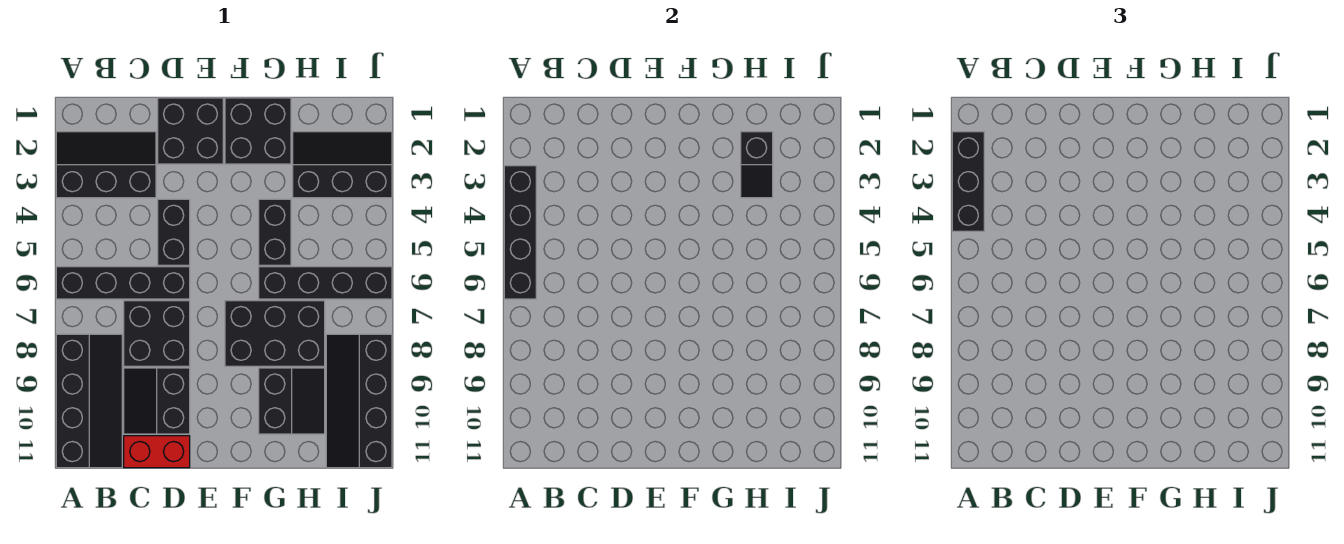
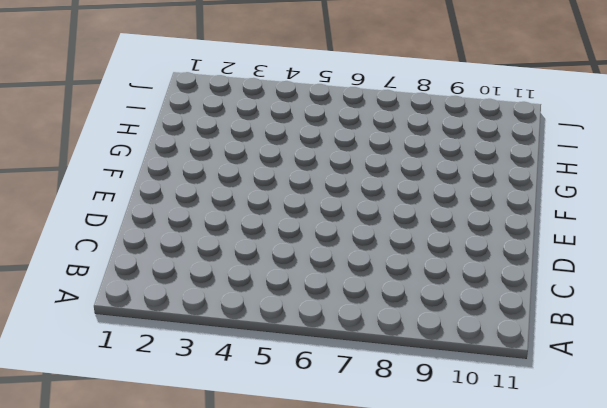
none -> black slope A2:C3 level 1 top 3
none -> black brick A6:D6 level 1
none -> black slope A8:B11 level 1 top A

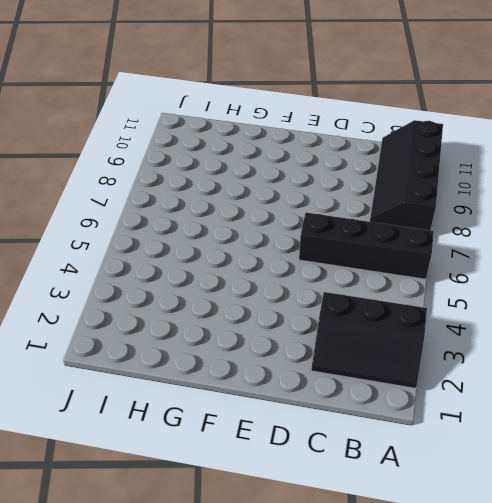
none -> black brick C7:D8 level 1
none -> black slope C9:D10 level 1 top D
none -> red brick C11:D11 level 1

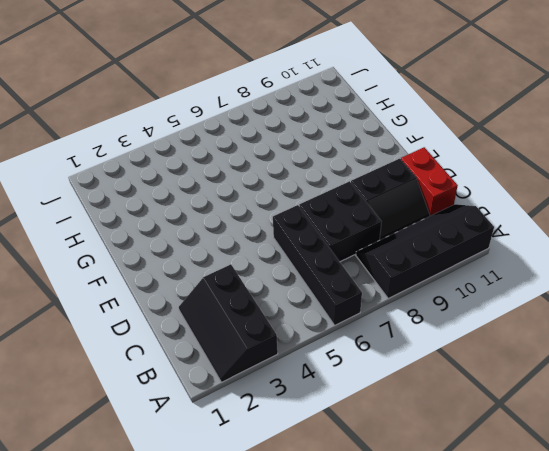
none -> black brick D1:E2 level 1
none -> black brick D4:D5 level 1
none -> black brick F1:G2 level 1

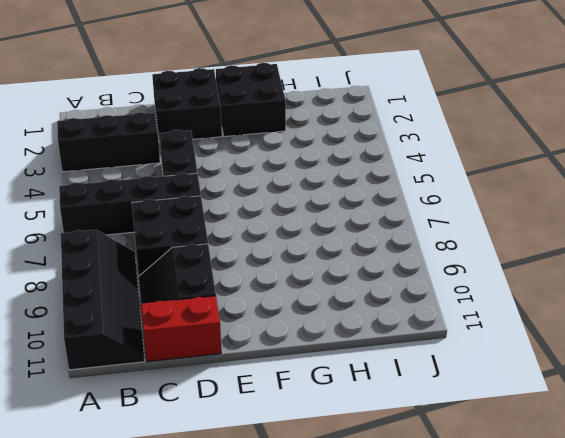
none -> black brick F7:H8 level 1
none -> black brick G4:G5 level 1
none -> black brick G6:J6 level 1

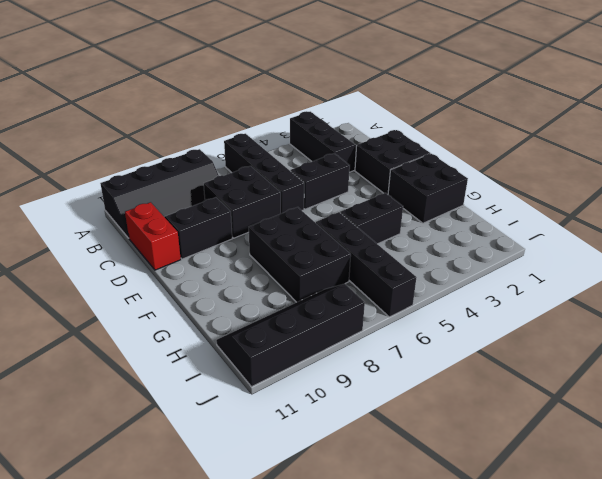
none -> black slope G9:H10 level 1 top G
none -> black slope H2:J3 level 1 top 3
none -> black brick A3:A6 level 2

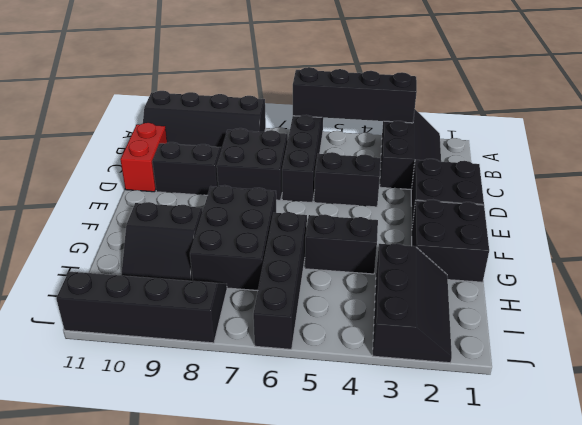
none -> black slope H2:H3 level 2 top 2
none -> black brick A2:A4 level 3

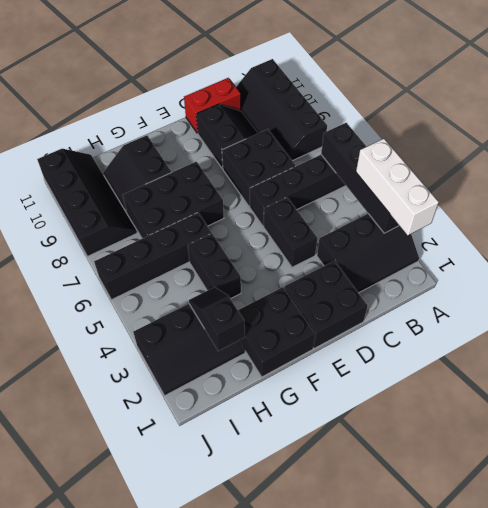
white brick A2:A4 level 3 -> black brick A2:A4 level 3

